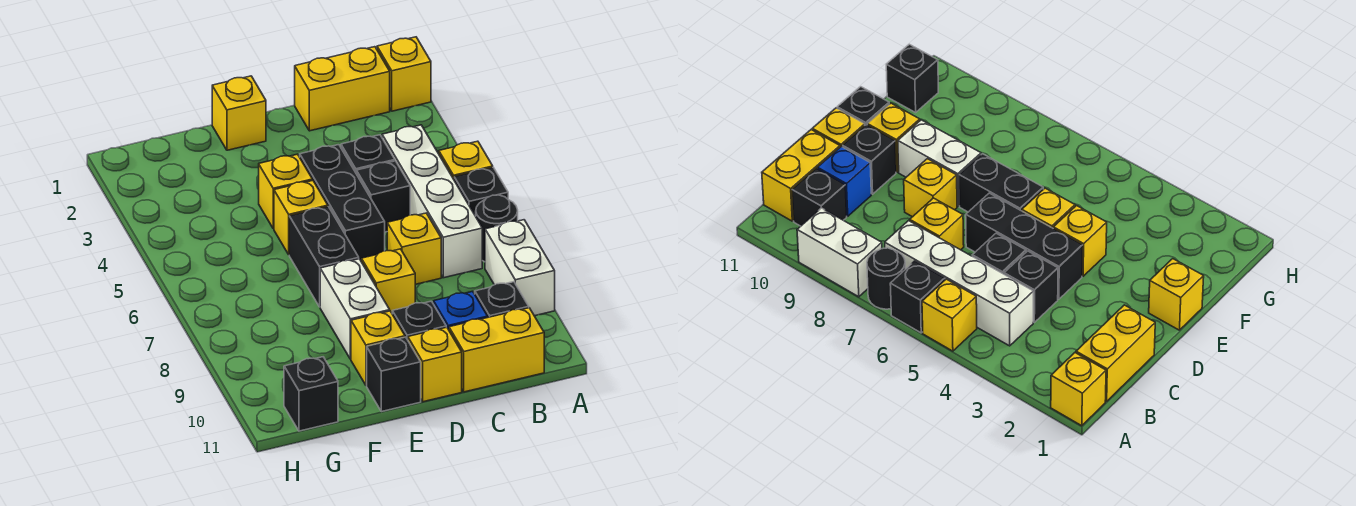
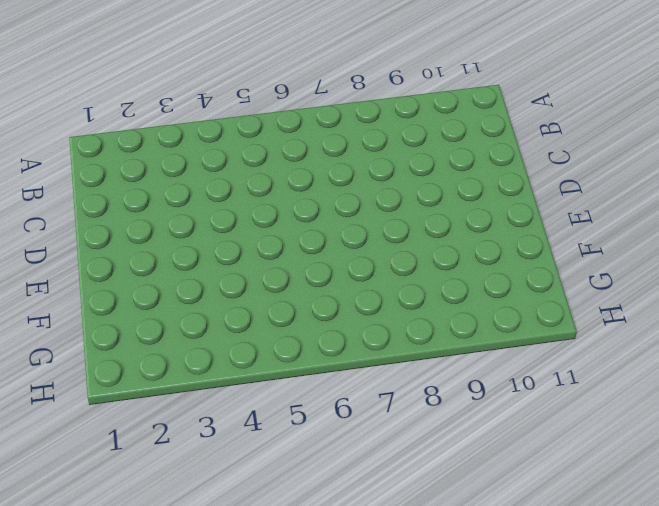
none -> yellow brick A1 level 1
none -> yellow brick A5 level 1
none -> black brick A6 level 1

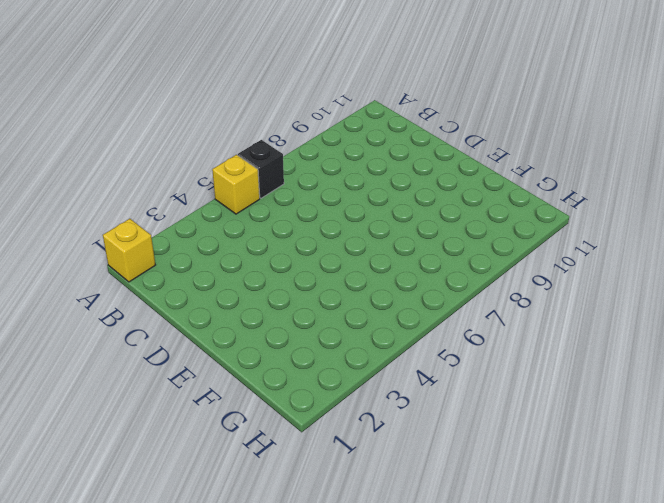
none -> black round brick A7 level 1
none -> white brick A8:A9 level 1
none -> yellow brick B1:C1 level 1

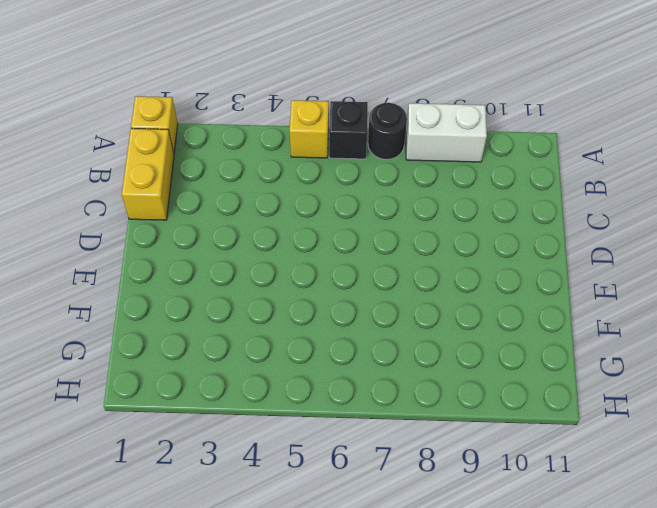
none -> white brick B4:B7 level 1
none -> black brick B10 level 1
none -> yellow brick B11:C11 level 1

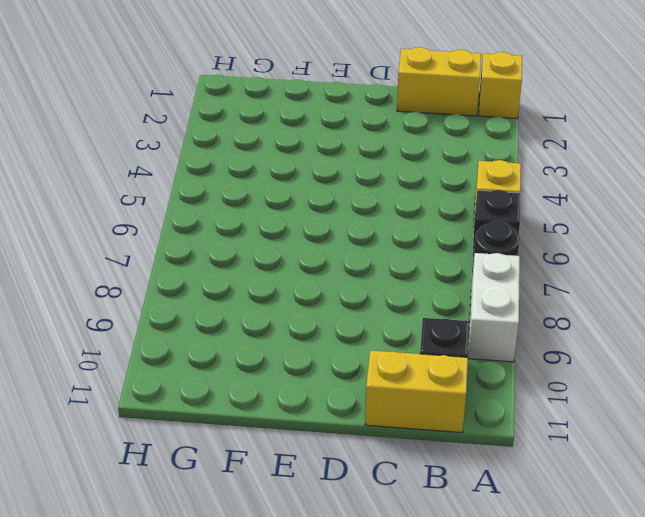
none -> white brick B4:B7 level 1
none -> black brick C4 level 1
none -> black brick C5 level 1

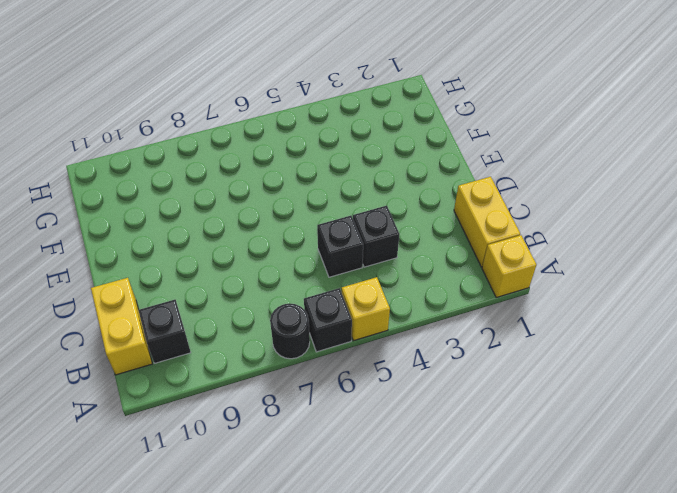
none -> white brick A8:A9 level 1
none -> white brick B4:B7 level 1
none -> yellow brick C7 level 1

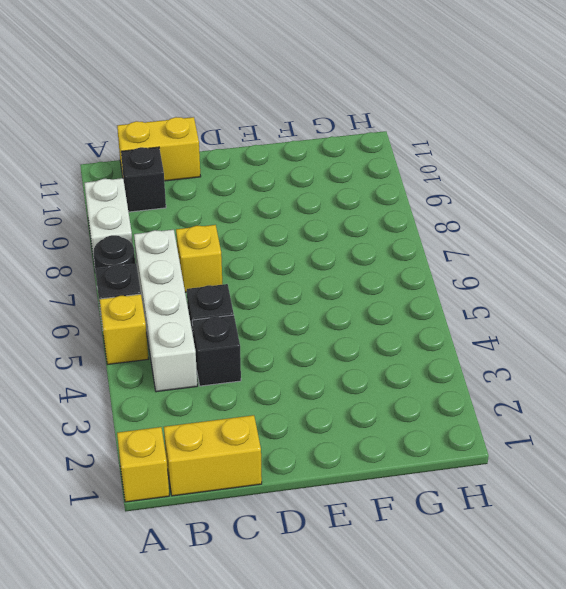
none -> blue brick C10 level 1
none -> black brick D4:D6 level 1
none -> yellow brick D8 level 1

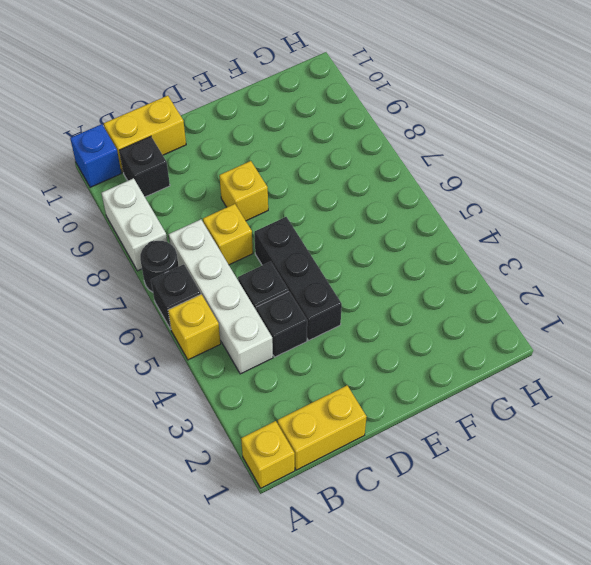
blue brick A11 level 1 -> blue brick C10 level 1
none -> black brick D10 level 1
none -> yellow brick D11 level 1
none -> yellow brick E1 level 1

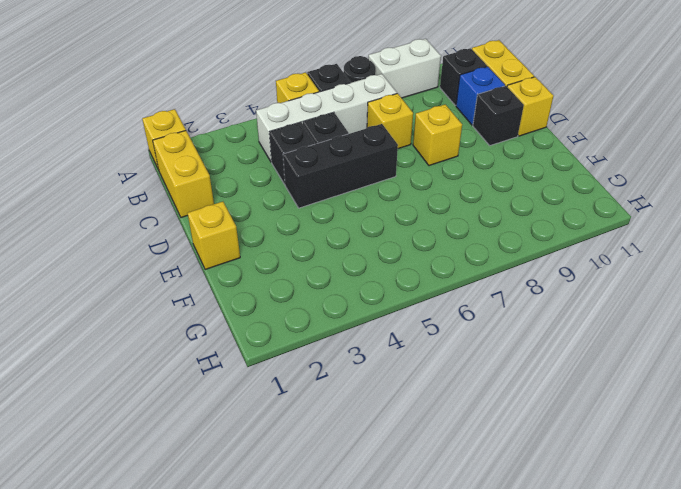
none -> yellow brick E4 level 1
none -> yellow brick E5 level 1
none -> black brick E6:E7 level 1

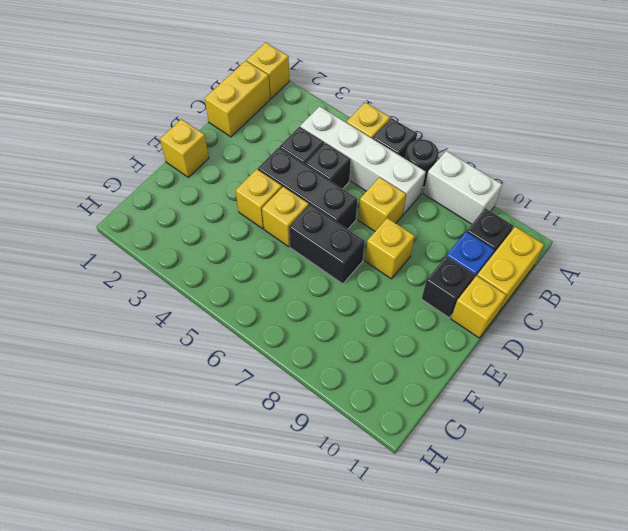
none -> white brick E8:E9 level 1
none -> yellow brick E10 level 1
none -> black brick E11 level 1

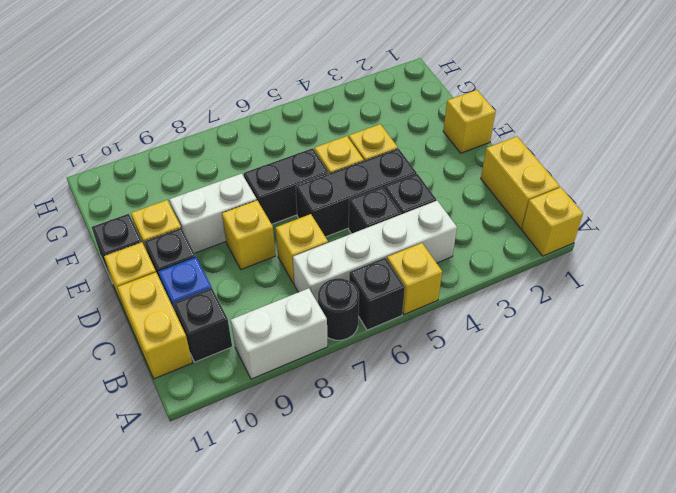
none -> black brick G11 level 1

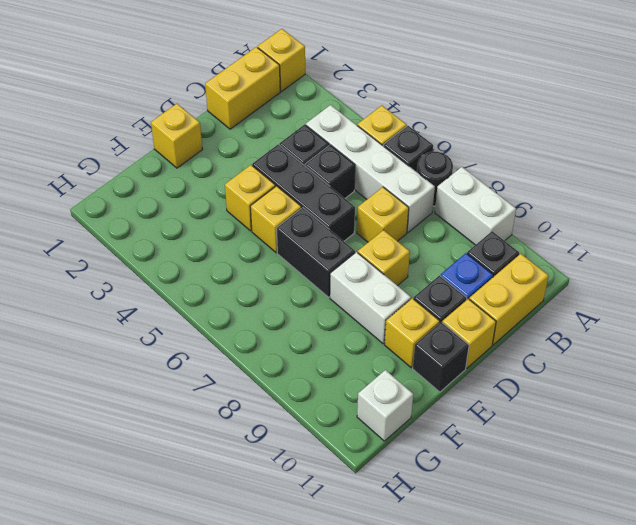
white brick G11 level 1 -> black brick G11 level 1

